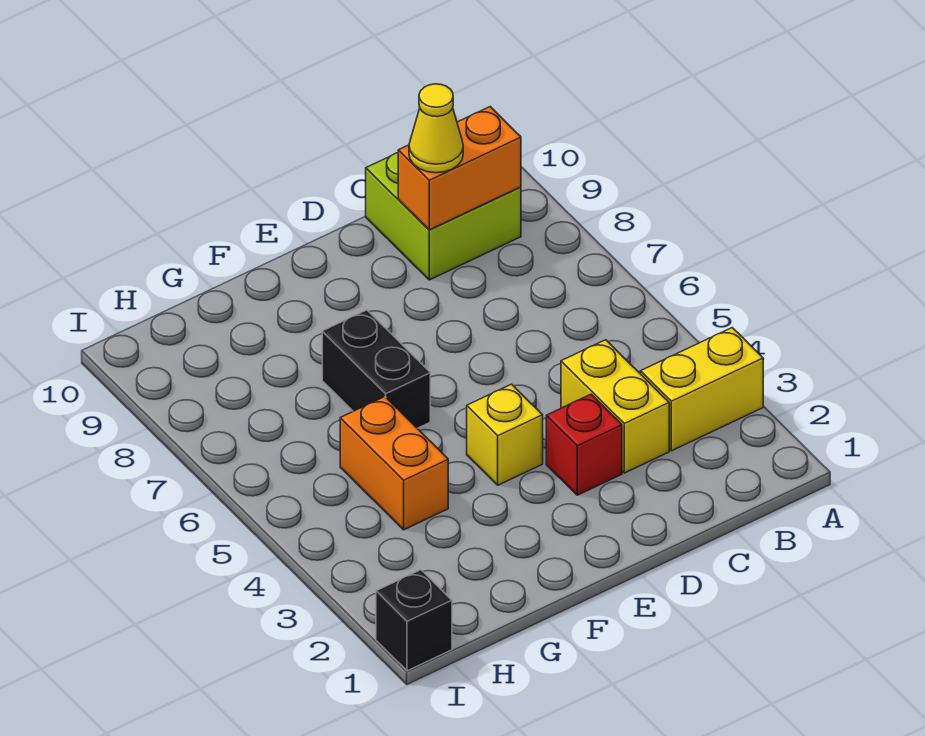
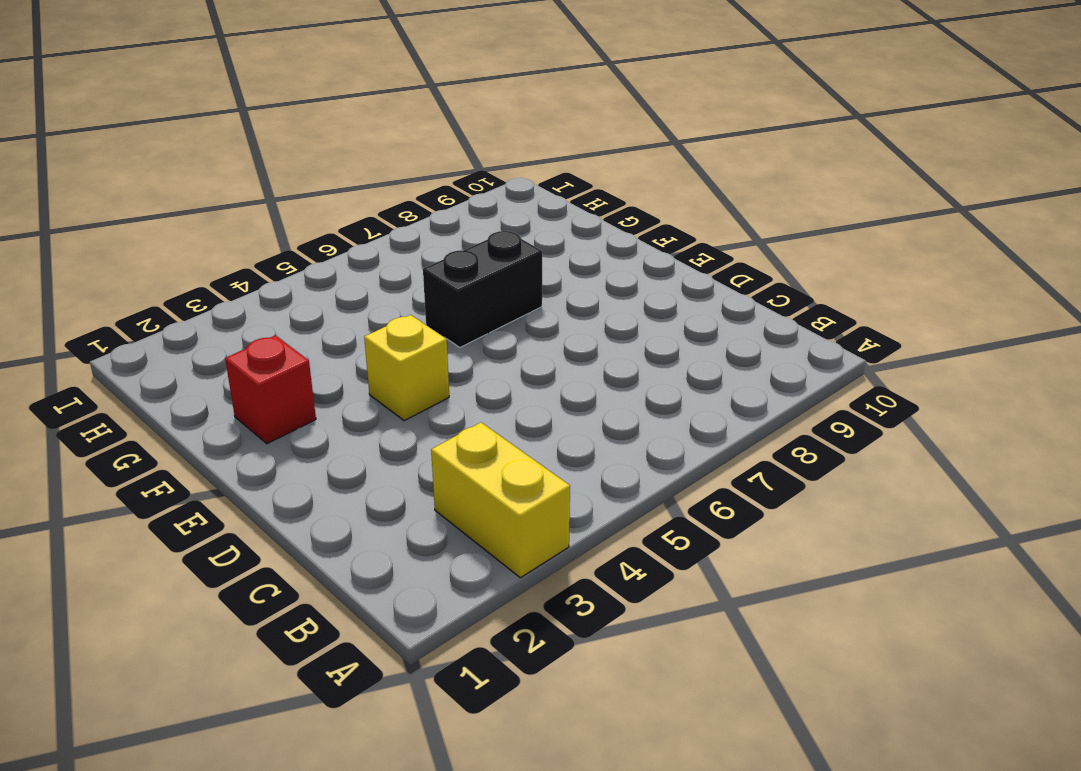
red brick F2 level 1 -> red brick D3 level 1
none -> lime brick B9:C10 level 1
none -> yellow brick C3:C4 level 1

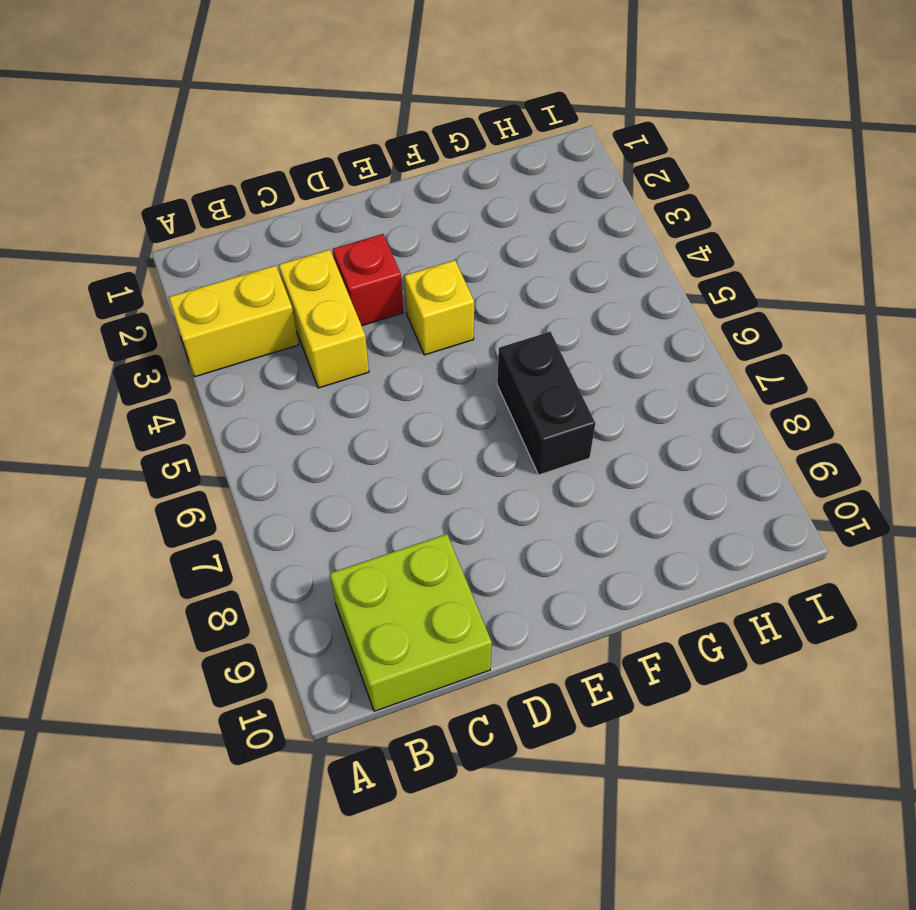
none -> orange brick G4:G5 level 1
none -> black brick I1 level 1

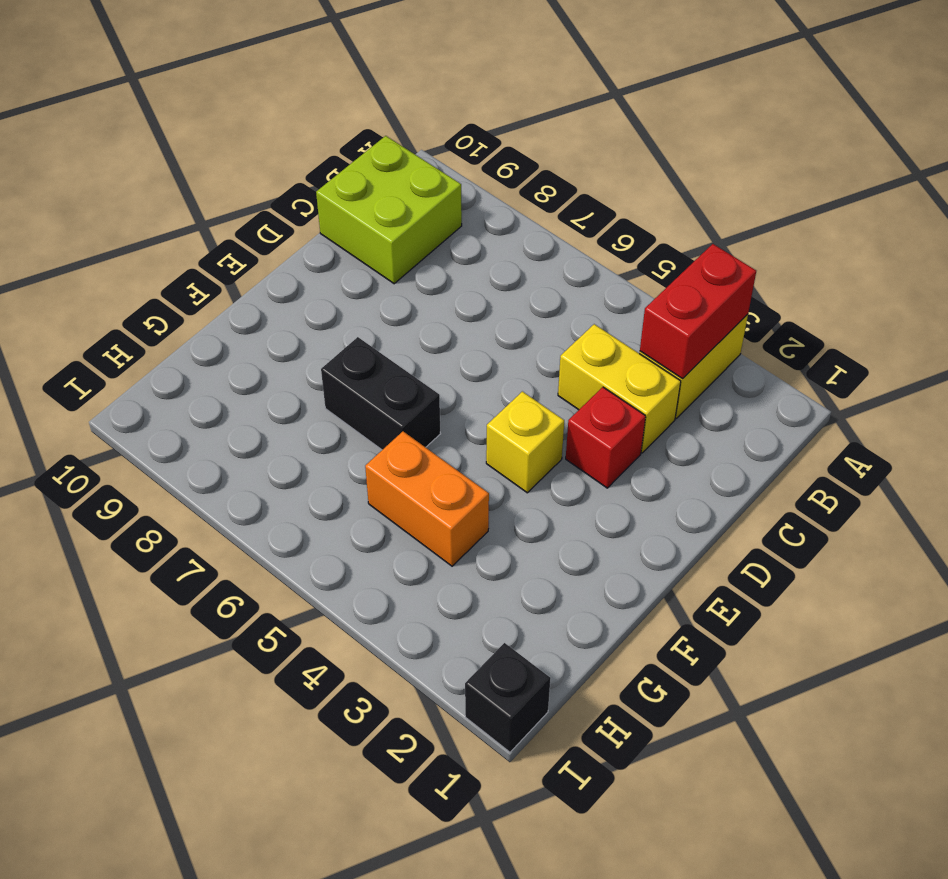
red brick A3:B3 level 2 -> none
none -> orange brick B9:C9 level 2
none -> yellow cone C9 level 3

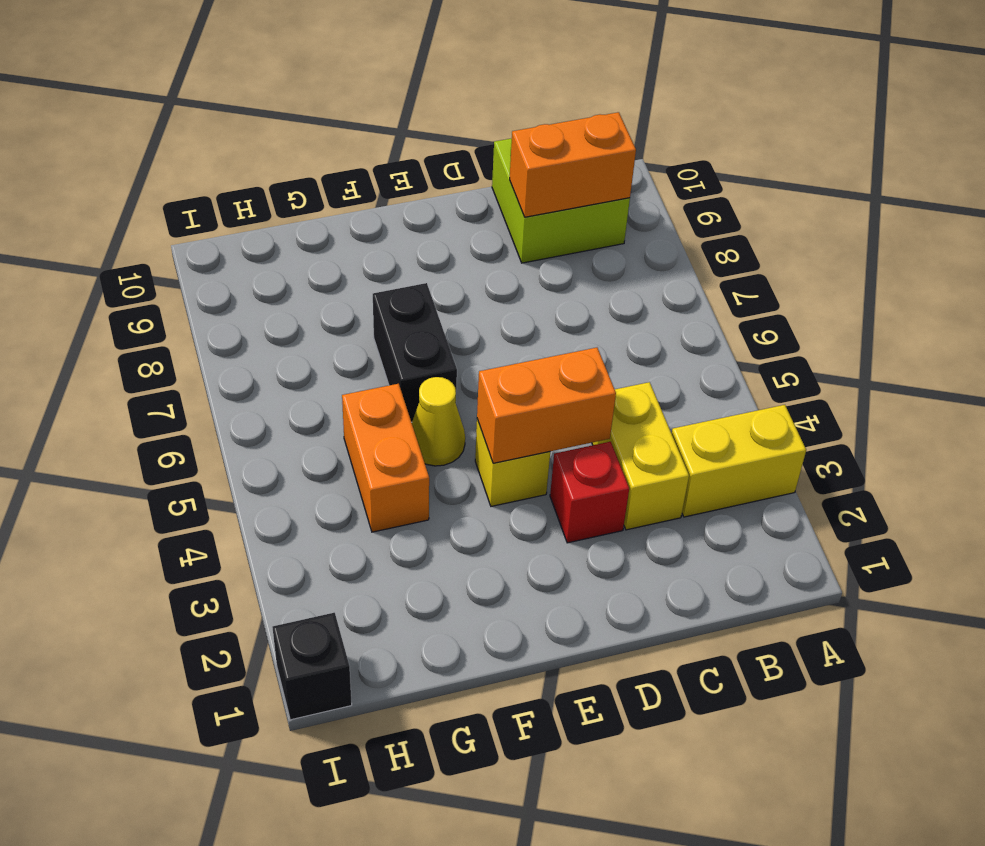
orange brick D4:E4 level 2 -> none
yellow cone F5 level 1 -> yellow cone C9 level 3

